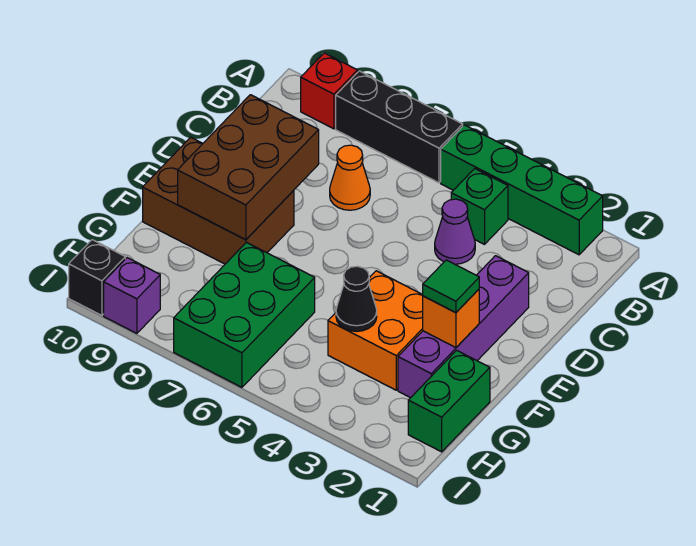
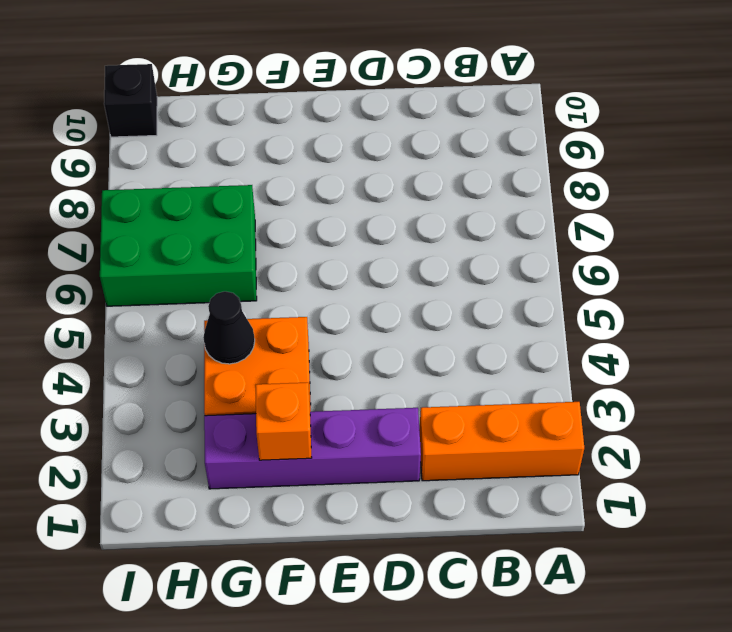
orange brick A2:C2 level 1 -> green brick A2:A5 level 1
none -> black brick A6:A8 level 1
none -> red brick A9 level 1
none -> green brick B4 level 1

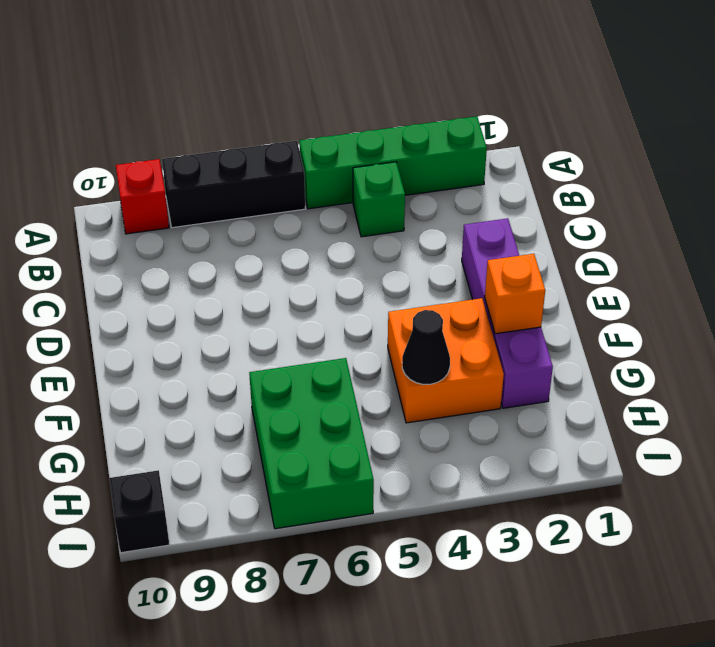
none -> purple cone C4 level 1
none -> orange cone C7 level 1
none -> brown brick E8:F10 level 1

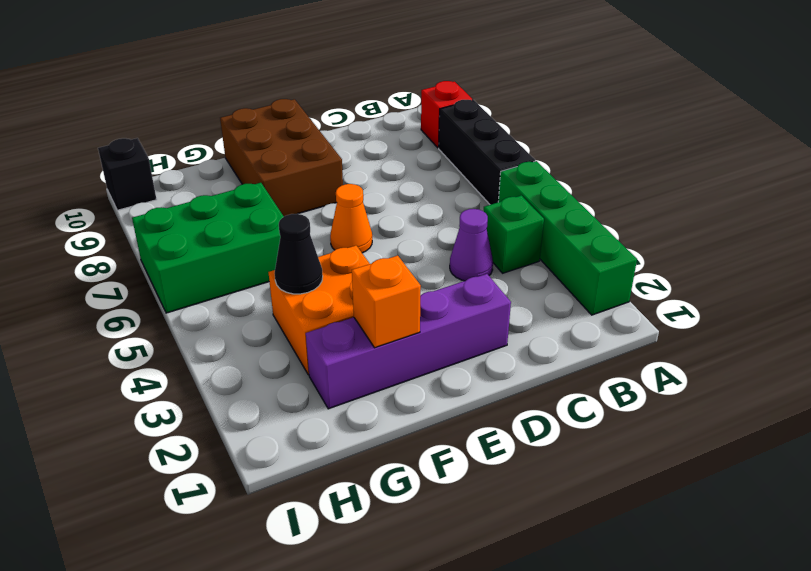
orange cone E6 level 1 -> orange cone C7 level 1
none -> green brick G1:H1 level 1
none -> purple brick I9 level 1
none -> brown brick D8:F9 level 2

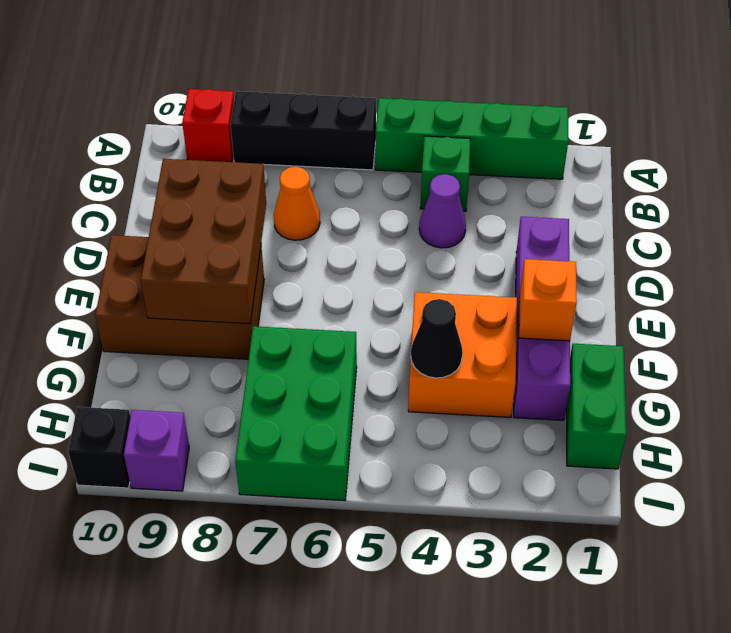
none -> green tile F2 level 3

